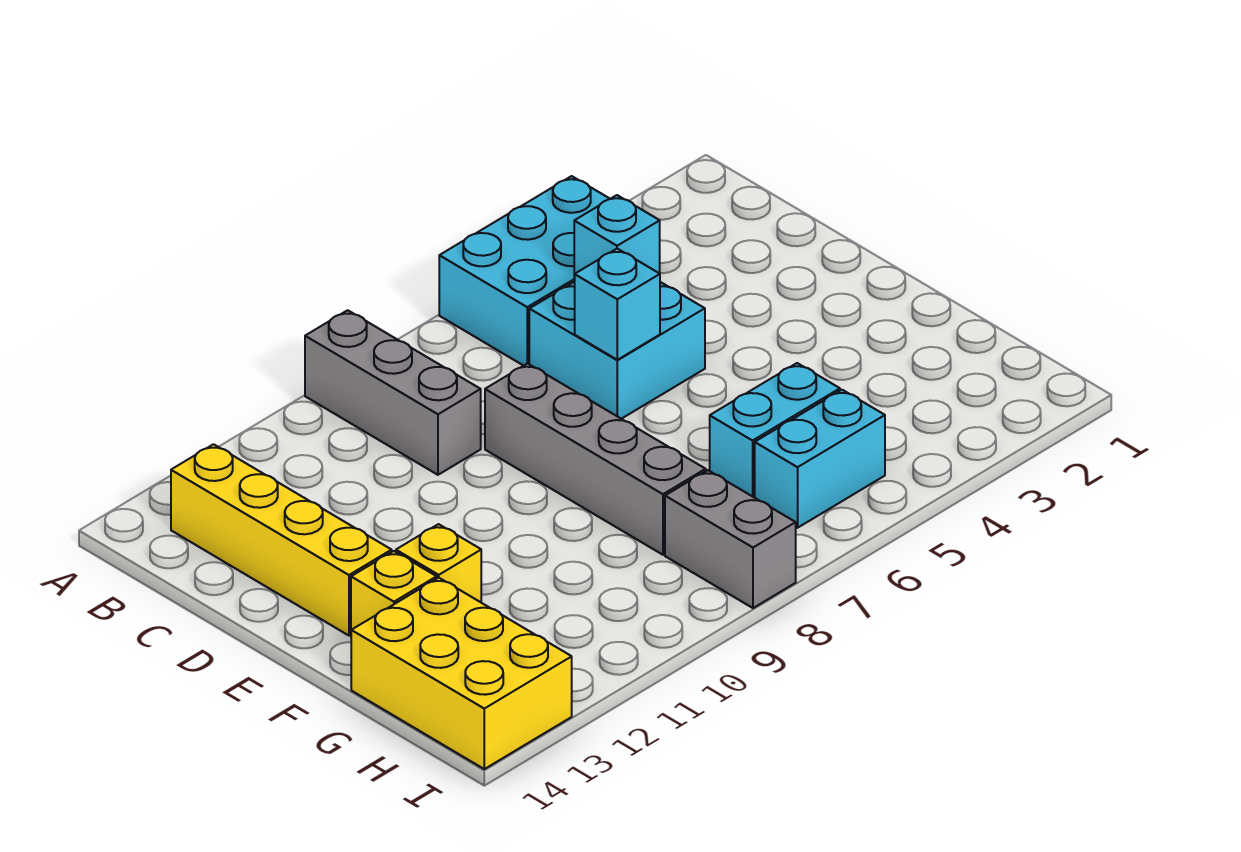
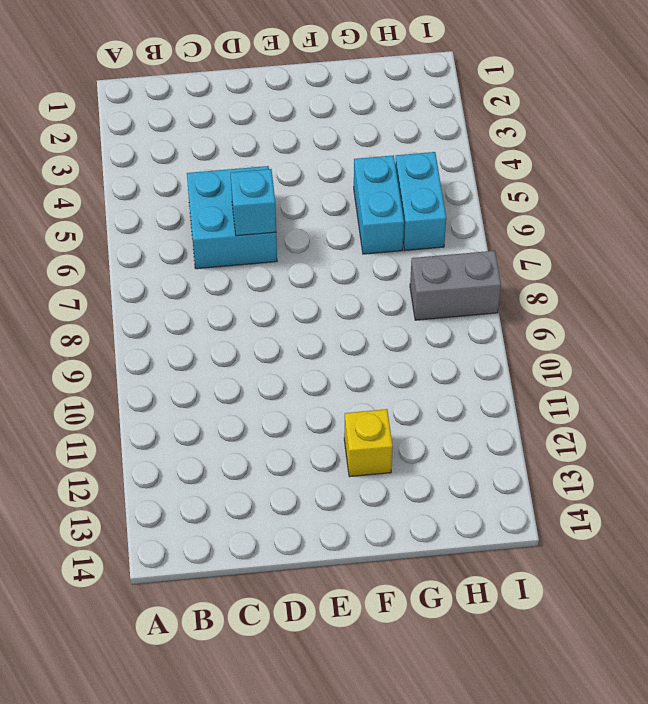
none -> cyan brick A4:B6 level 1
none -> grey brick A9:C9 level 1
none -> yellow brick B13:E13 level 1

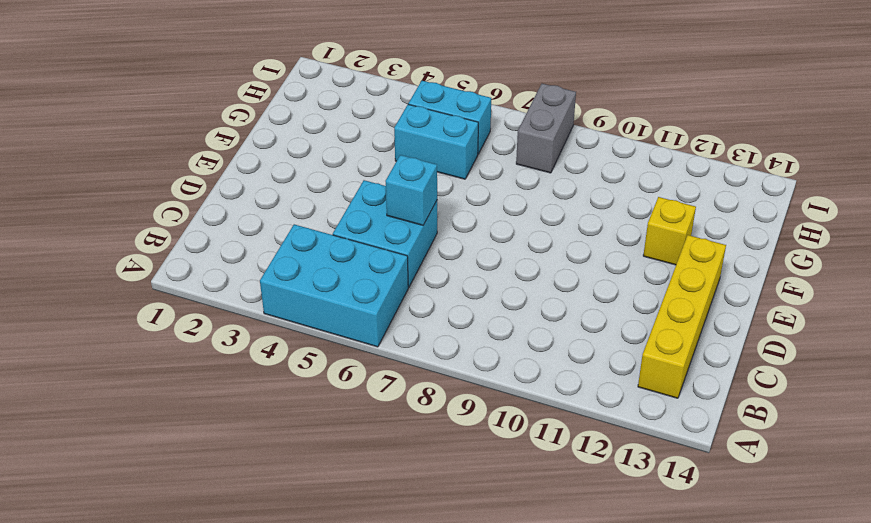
none -> grey brick A9:C9 level 1
none -> grey brick D8:G8 level 1
none -> yellow brick F13 level 1

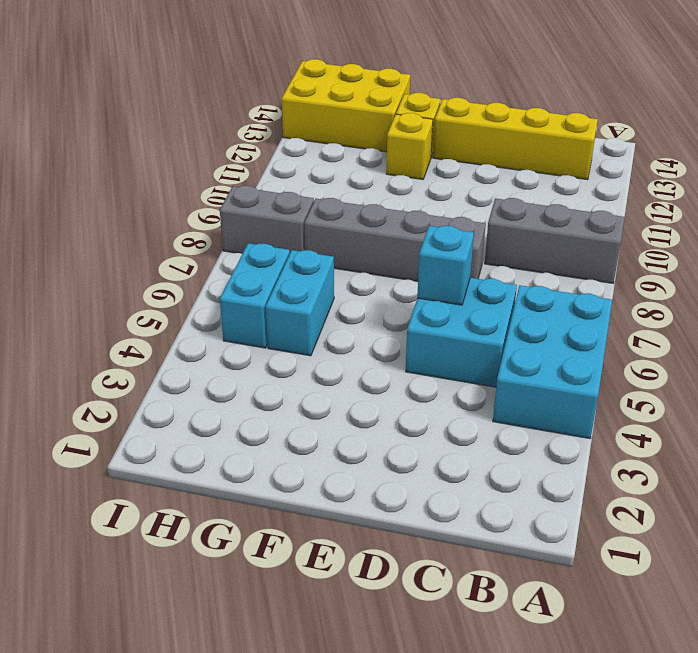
none -> cyan brick C5 level 2

